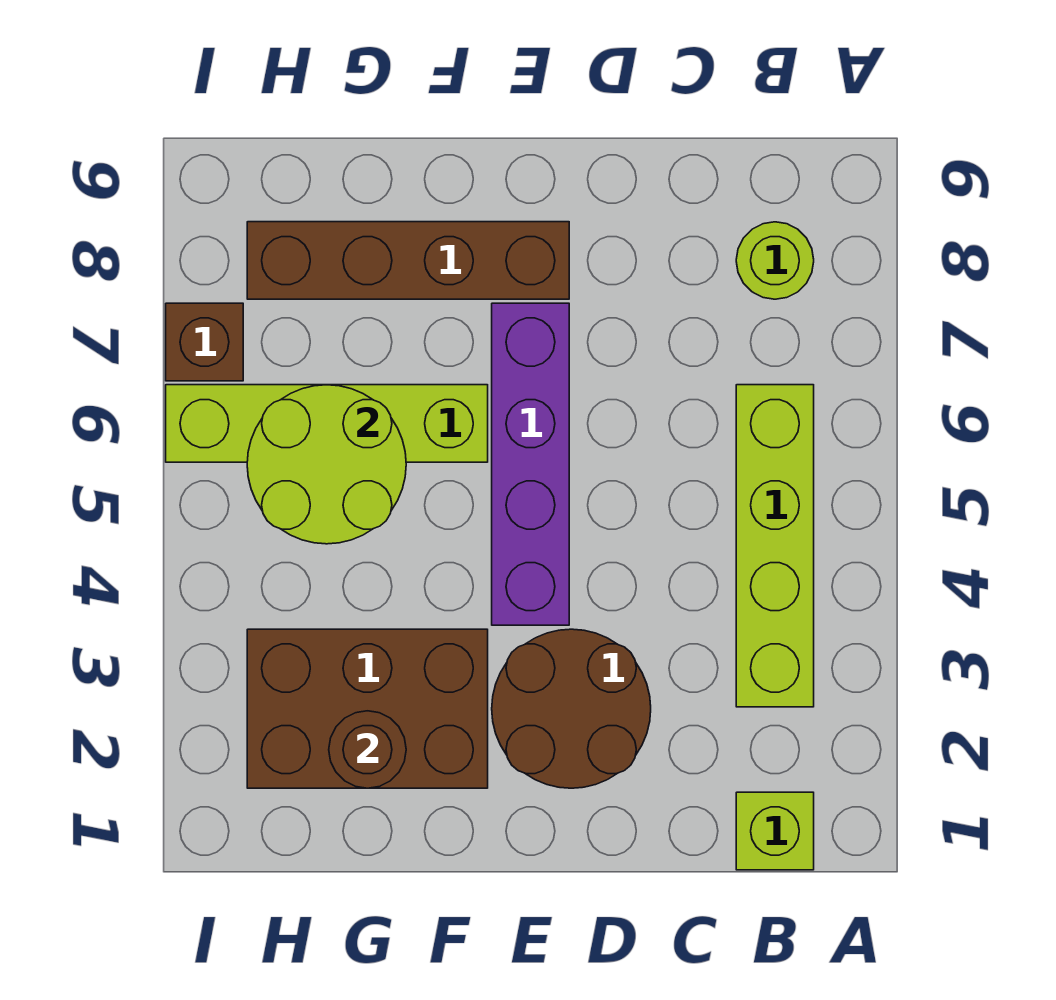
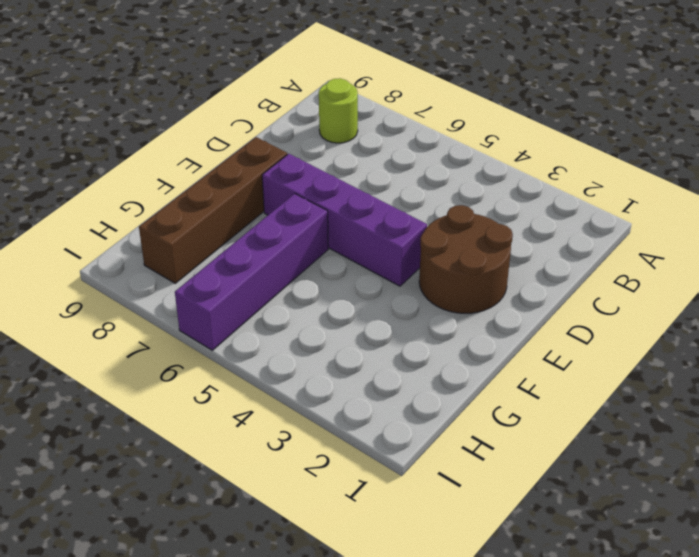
purple brick F6:I6 level 1 -> lime brick F6:I6 level 1
none -> lime brick B1 level 1
none -> lime brick B3:B6 level 1

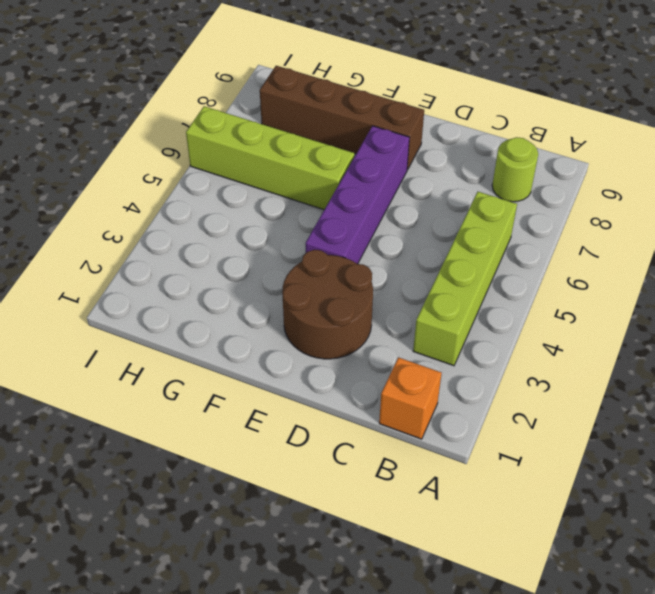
orange brick B1 level 1 -> lime brick B1 level 1
none -> brown brick F2:H3 level 1
none -> brown brick I7 level 1

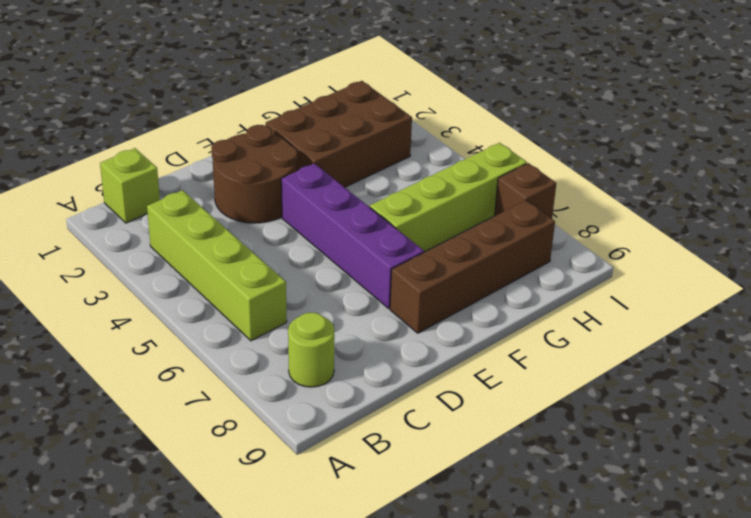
none -> brown round brick G2 level 2
none -> lime round brick G5:H6 level 2

